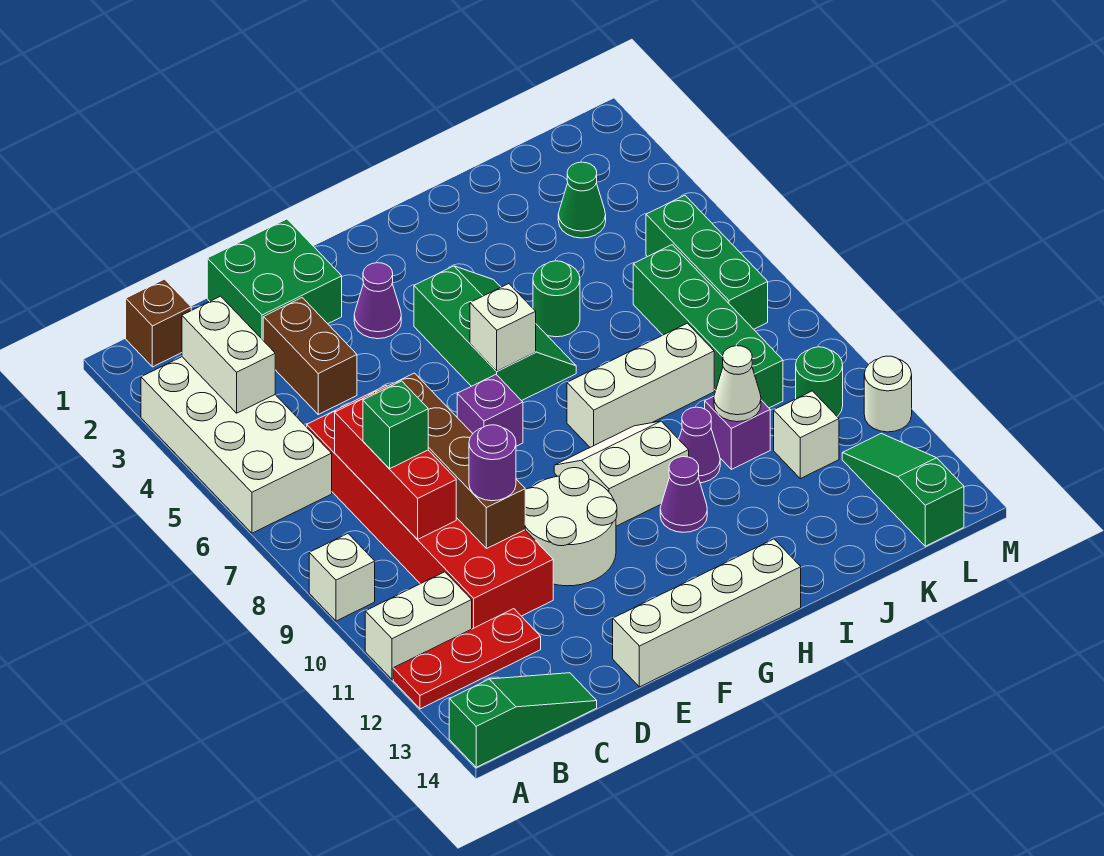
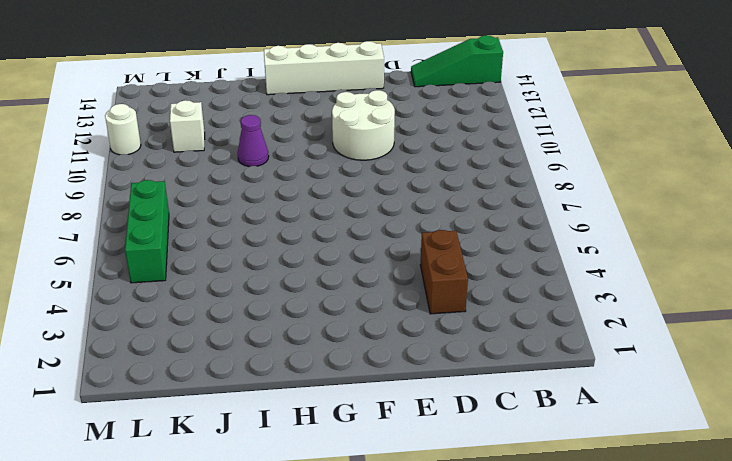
none -> white brick A3:B6 level 1
none -> white brick A9 level 1
none -> white brick A11:B11 level 1
none -> red plate A12:C12 level 1

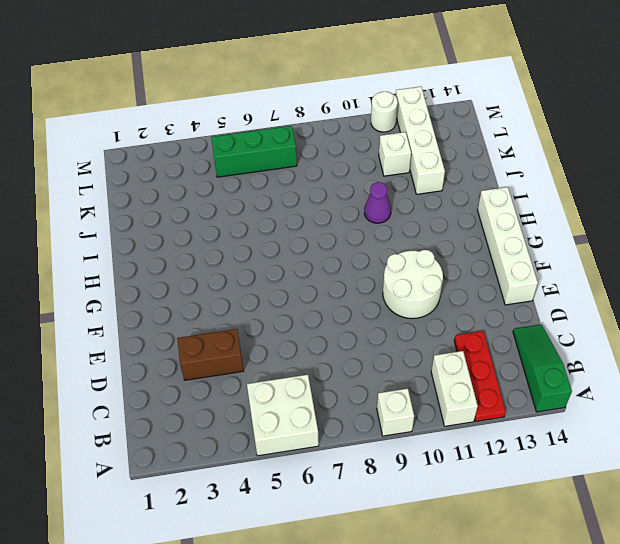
white brick A5:B6 level 1 -> white brick A3:B6 level 1
white brick J12:M12 level 1 -> green slope L12:L14 level 1 top 14
none -> brown brick B1 level 1
none -> red brick C6:D11 level 1
none -> green brick D1:E2 level 1
none -> purple cone F3 level 1

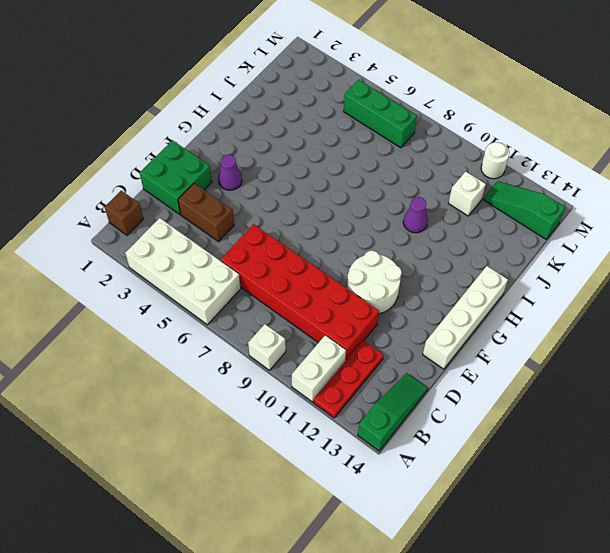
none -> purple brick F7 level 1
none -> green slope G4:H6 level 1 top G
none -> white slope G9:H10 level 1 top 10
none -> white brick H8:J8 level 1

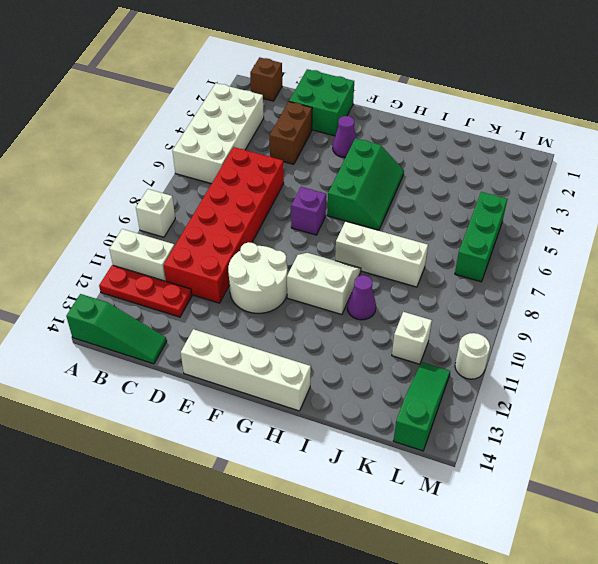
none -> purple cone H11 level 1
none -> green round brick I5 level 1
none -> purple brick J10 level 1
none -> green cone K3 level 1

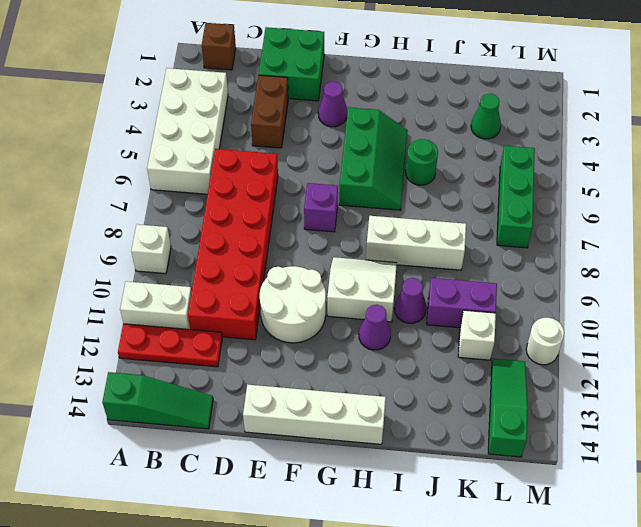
purple brick J10:K10 level 1 -> purple brick J10 level 1
none -> green brick K6:K9 level 1
none -> green round brick L10 level 1
none -> white brick B3:B4 level 2
none -> red brick C7:C9 level 2

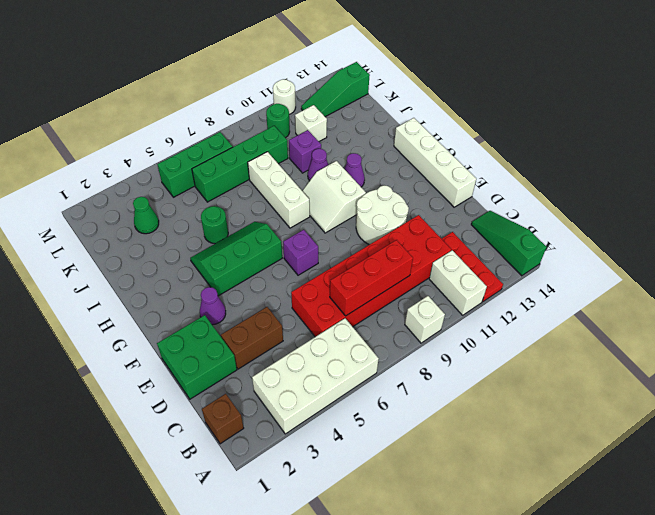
none -> white brick B3:B4 level 2
none -> brown brick D7:D10 level 2
none -> white brick G6 level 2
none -> white cone J10 level 2

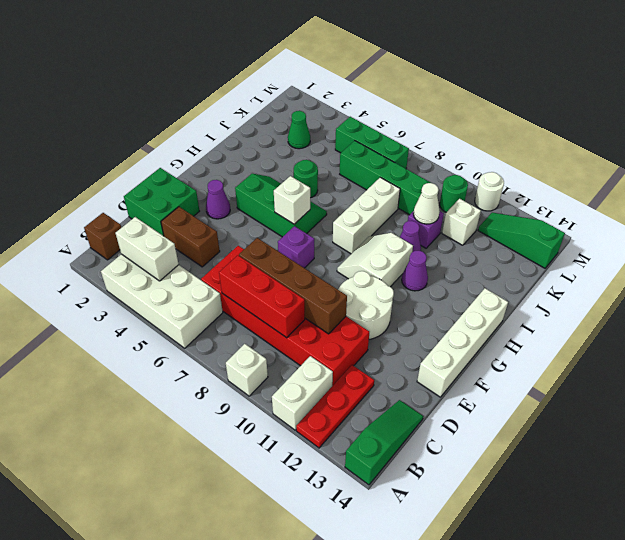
none -> green brick C8 level 3
none -> purple round brick D10 level 3

